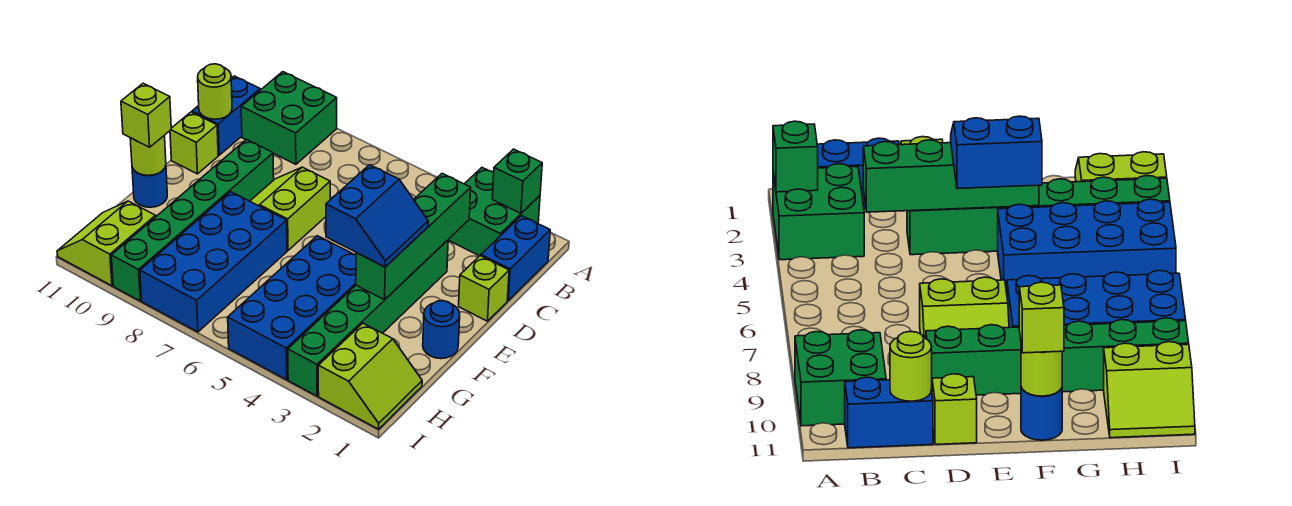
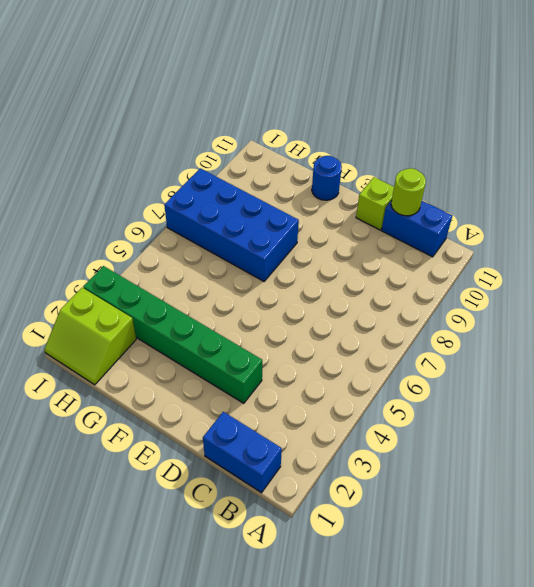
none -> green brick A2:B3 level 1
none -> green brick A9:B10 level 1
none -> lime brick D1 level 1

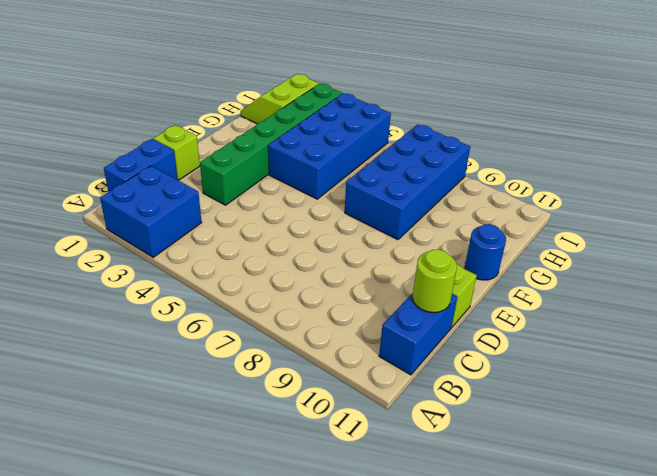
blue brick A2:B3 level 1 -> green brick A2:B3 level 1
none -> green brick A9:B10 level 1
none -> lime slope D7:E8 level 1 top 7
none -> green brick D9:I9 level 1

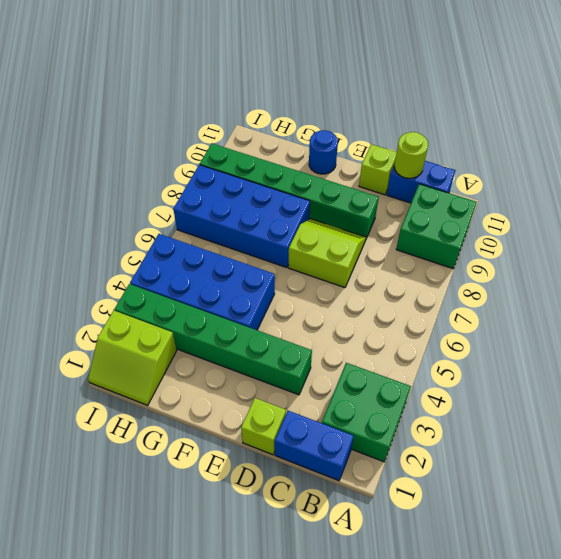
none -> blue round brick F1 level 1
none -> lime slope H10:I11 level 1 top 10
none -> green brick A2 level 2

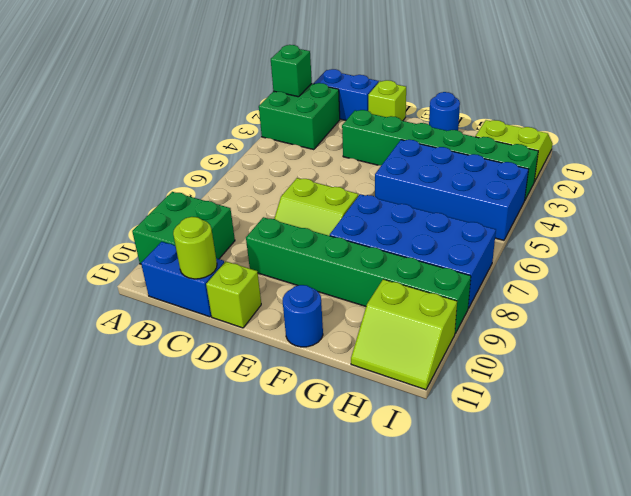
none -> green brick C3:F3 level 2
none -> lime round brick F11 level 2
none -> blue slope E3:F4 level 3 top 4

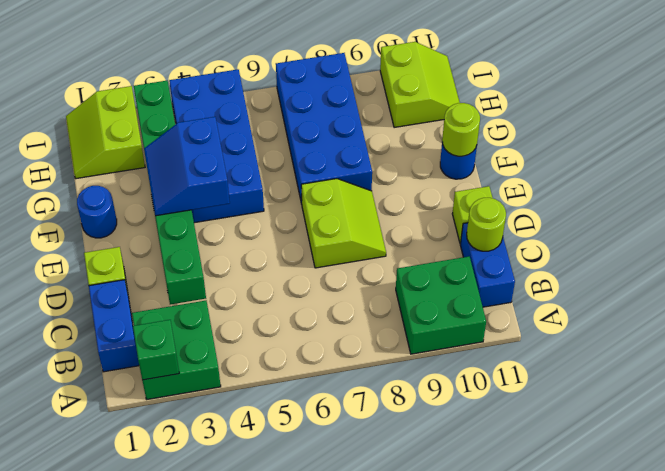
none -> green brick D9:I9 level 1
none -> lime brick F11 level 3

